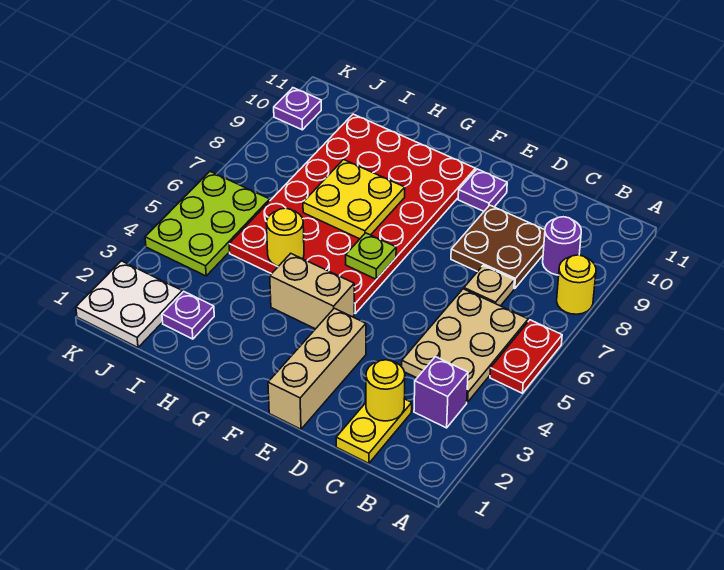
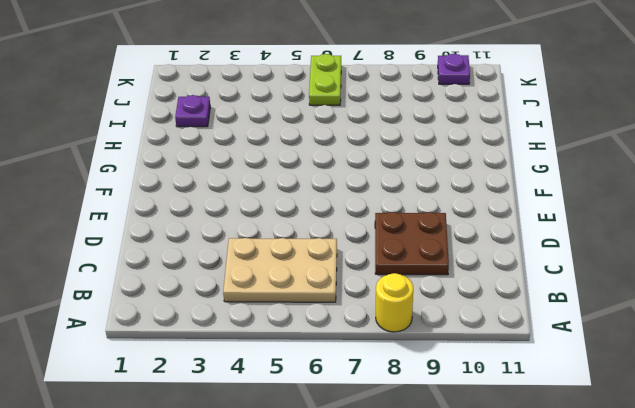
lime plate J6:K6 level 1 -> lime plate J4:K6 level 1
none -> red plate A5:A6 level 1
none -> purple brick B3 level 1
none -> purple round brick B9 level 1

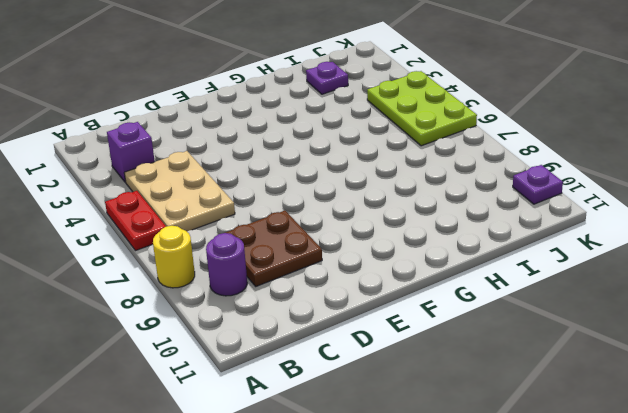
none -> yellow plate C1:C2 level 1
none -> tan plate C7 level 1
none -> tan brick E1:E3 level 1

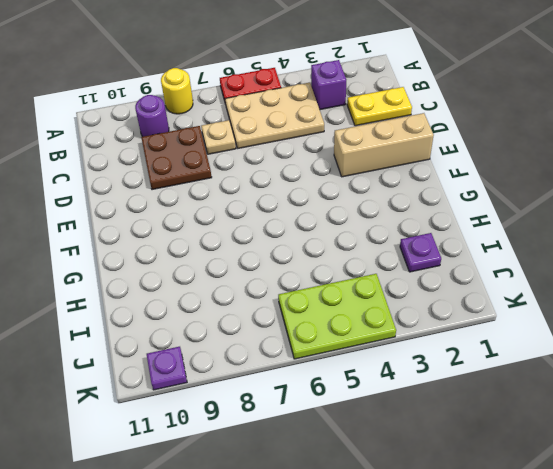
none -> purple plate E10 level 1
none -> tan brick F4:G4 level 1
none -> red plate F5:I10 level 1

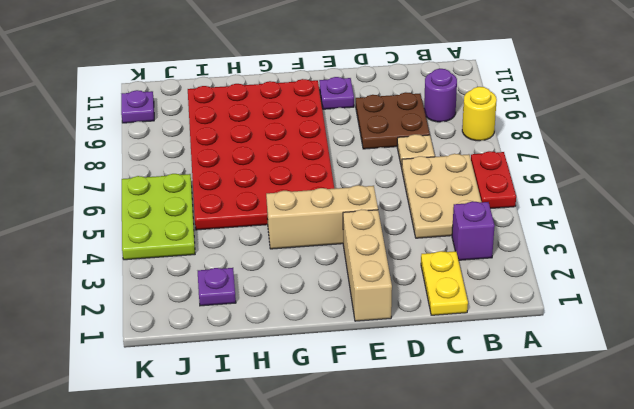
tan brick E4:G4 level 1 -> tan brick F4:G4 level 1
none -> white plate J1:K2 level 1
none -> yellow round brick C2 level 2
none -> lime plate F6 level 2

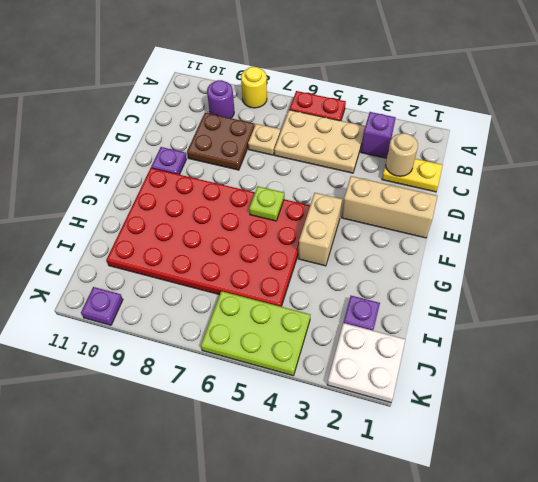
tan round brick C2 level 2 -> yellow round brick C2 level 2
none -> yellow plate G7:H8 level 2
none -> yellow round brick H5 level 2

